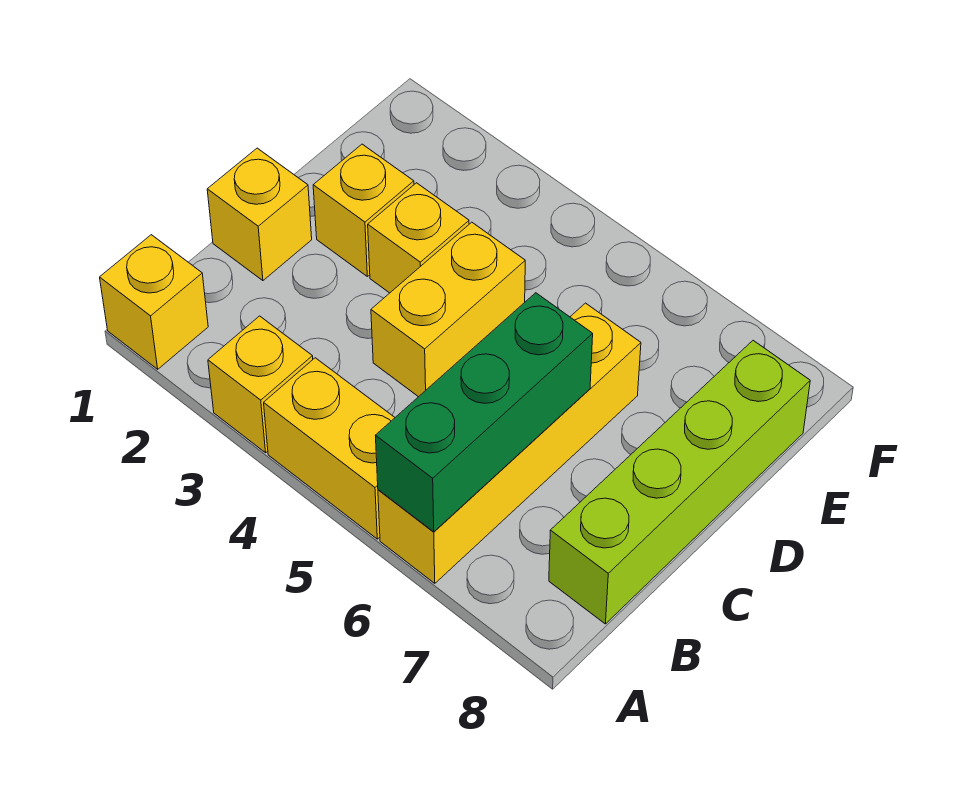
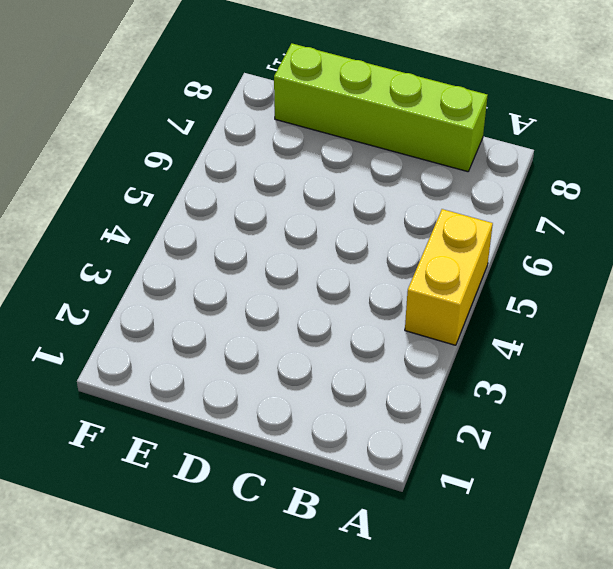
none -> yellow brick A1 level 1
none -> yellow brick A3 level 1

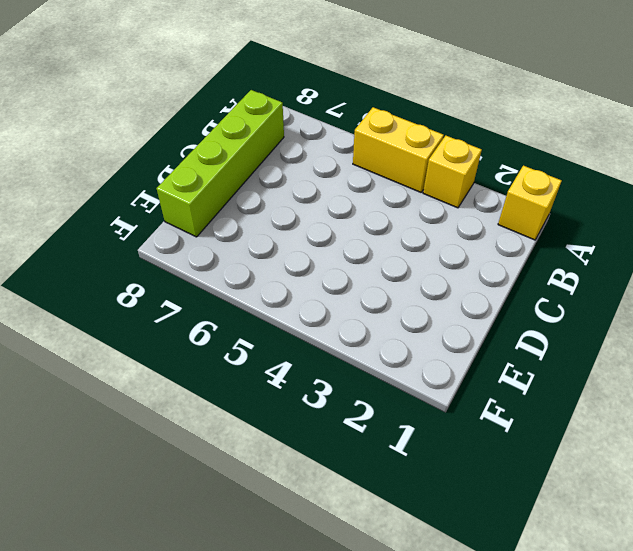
none -> yellow brick A6:D6 level 1
none -> yellow brick C1 level 1

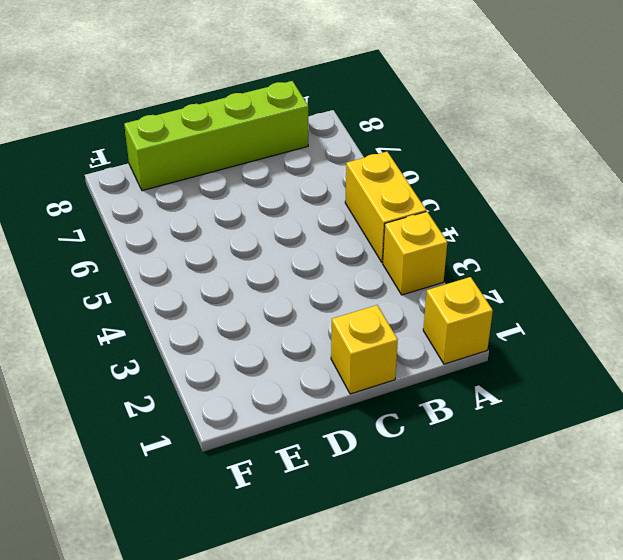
none -> yellow brick A6:D6 level 1
none -> yellow brick C4:D4 level 1

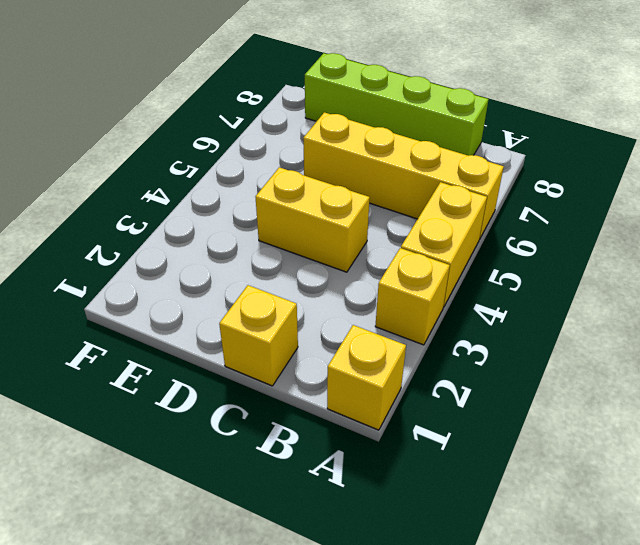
none -> yellow brick D2 level 1
none -> yellow brick D3 level 1

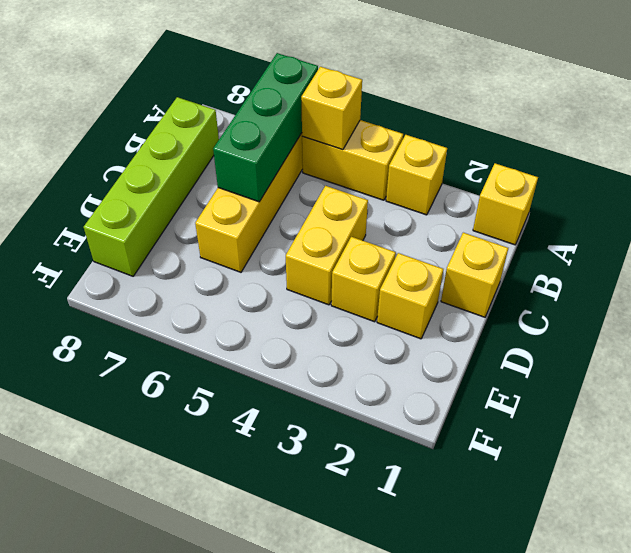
yellow brick A5 level 2 -> none

